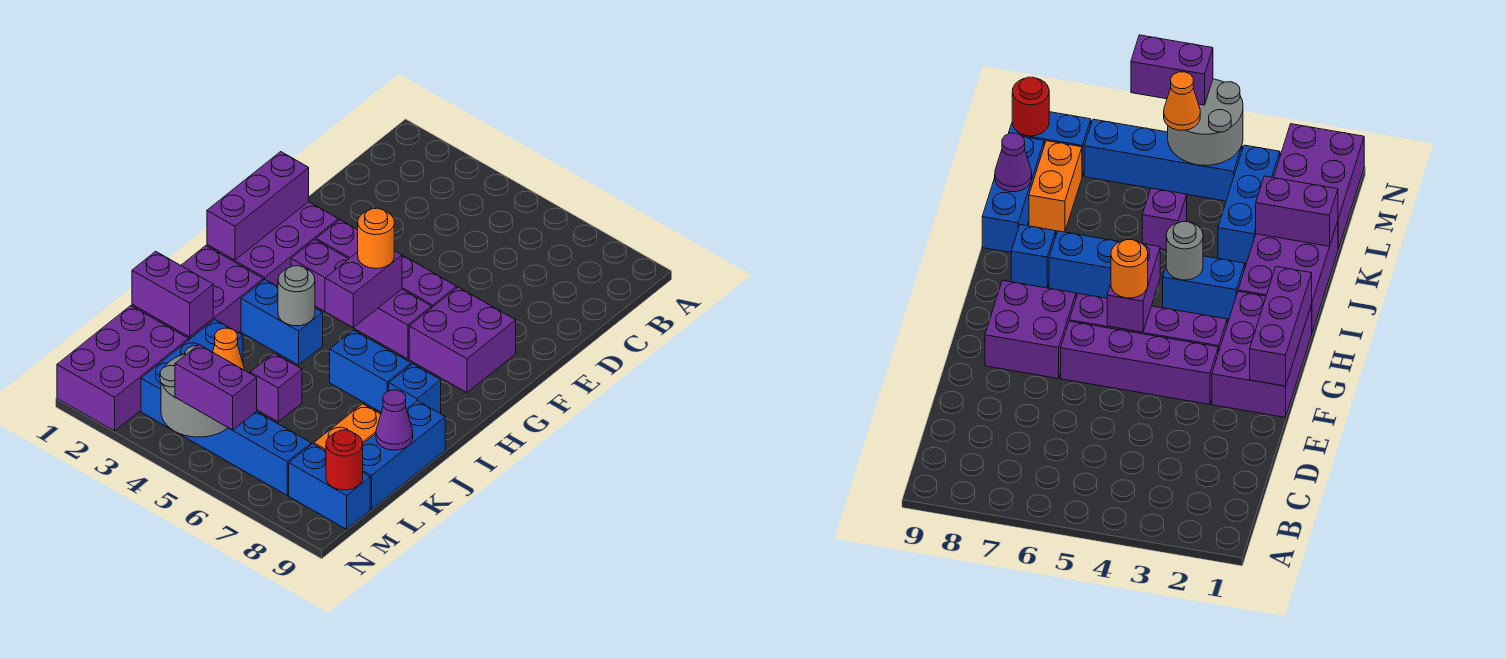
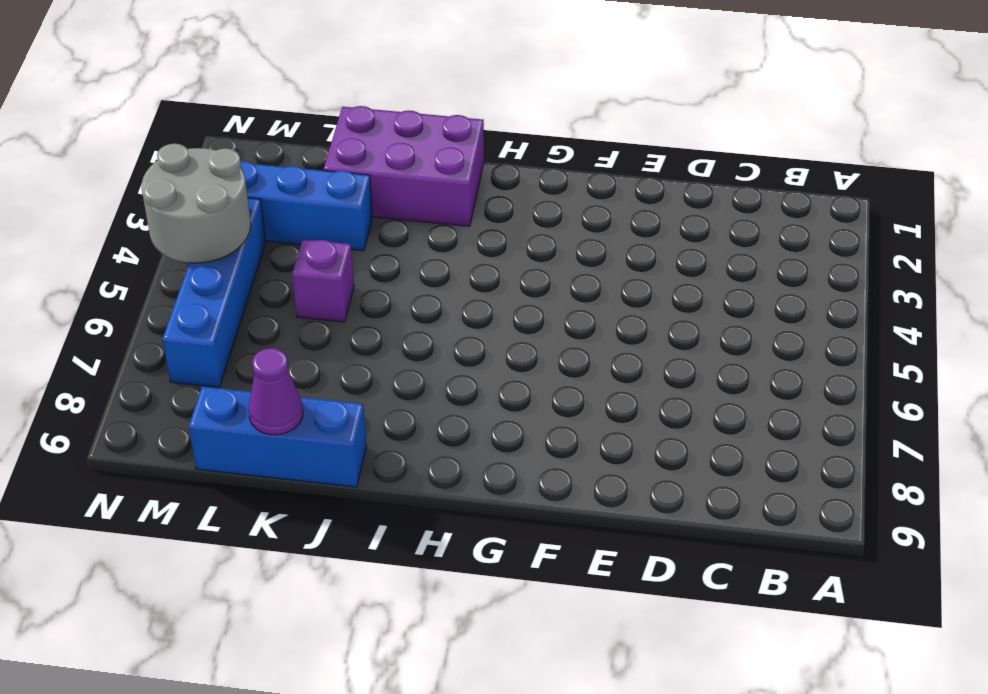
none -> purple brick F1:H2 level 1
none -> purple brick F3:F6 level 1
none -> purple brick F7:G8 level 1

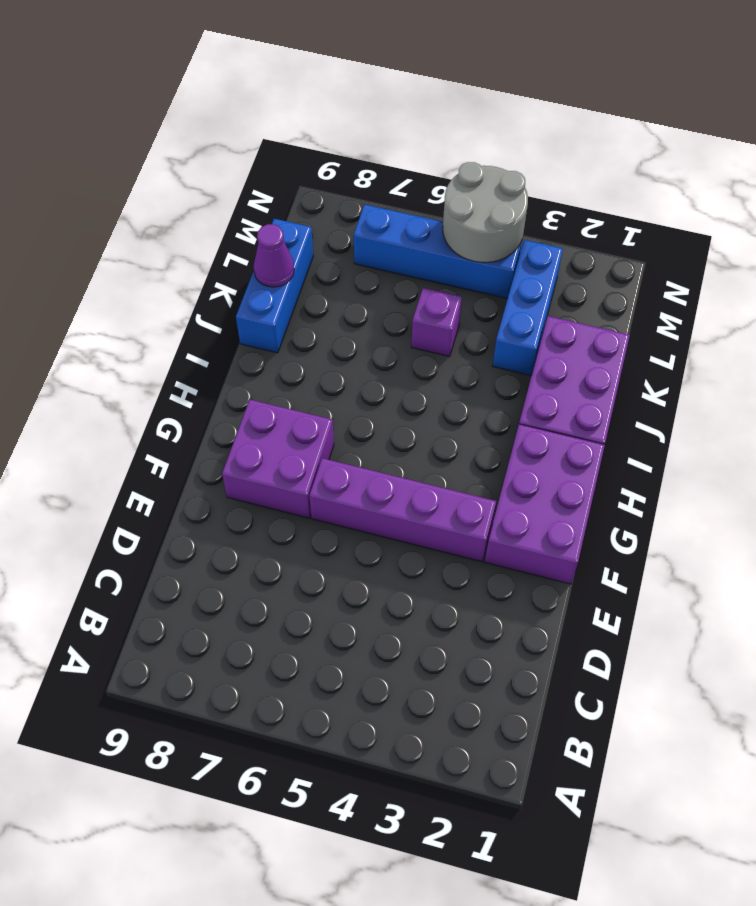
none -> purple brick G3:G6 level 1
none -> blue brick I3:I4 level 1
none -> blue brick I6:I7 level 1

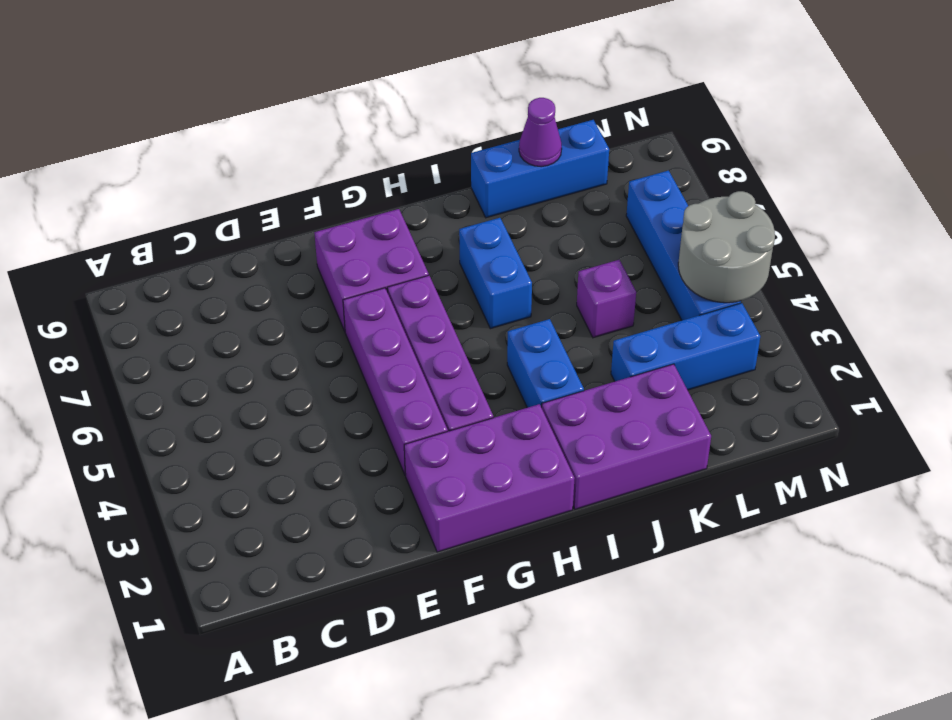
none -> blue brick I8 level 1
none -> orange brick K8:L8 level 1
none -> purple brick L1:N2 level 1

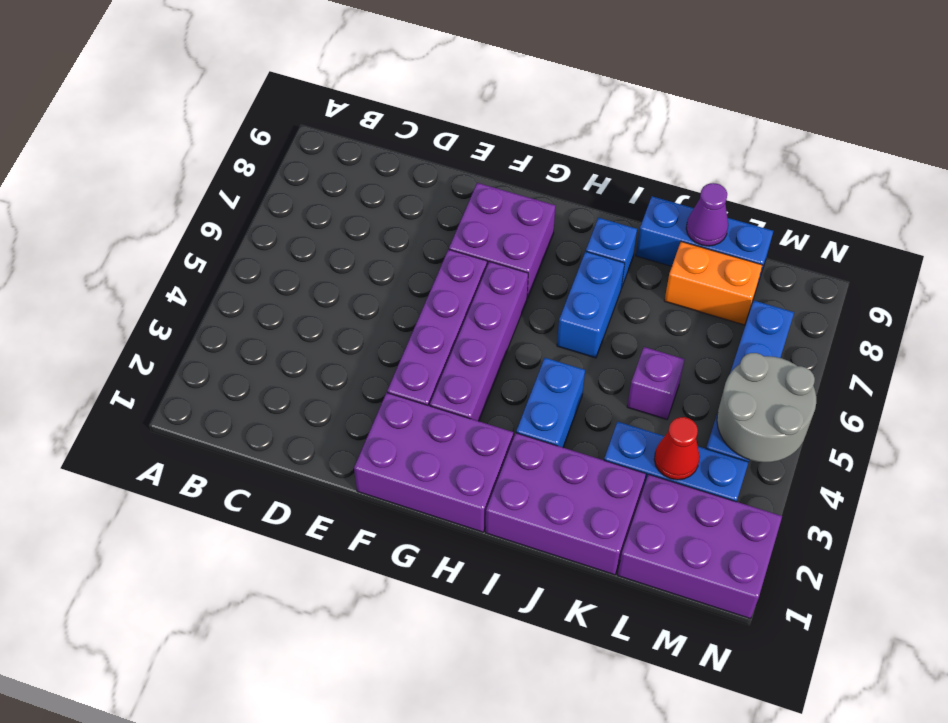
red cone L3 level 2 -> none
none -> blue brick M8:M9 level 1
none -> purple brick F1:H1 level 2
none -> purple brick G5:H5 level 2

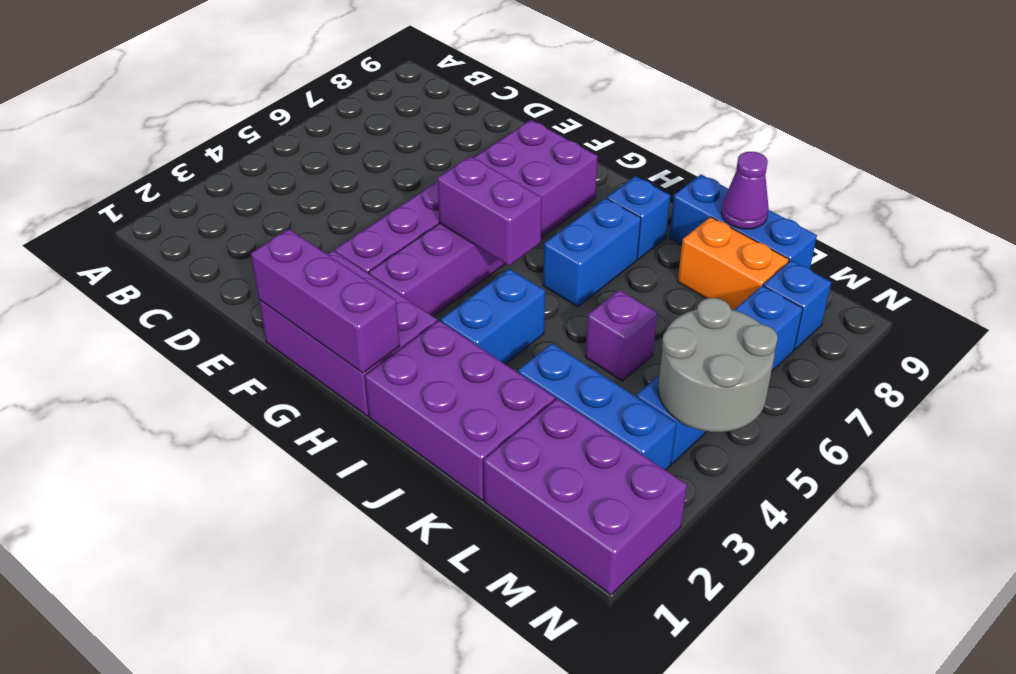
blue brick M8 level 1 -> blue brick M8:M9 level 1
none -> grey round brick I4 level 2
none -> purple brick K1:K2 level 2
none -> red round brick M9 level 2

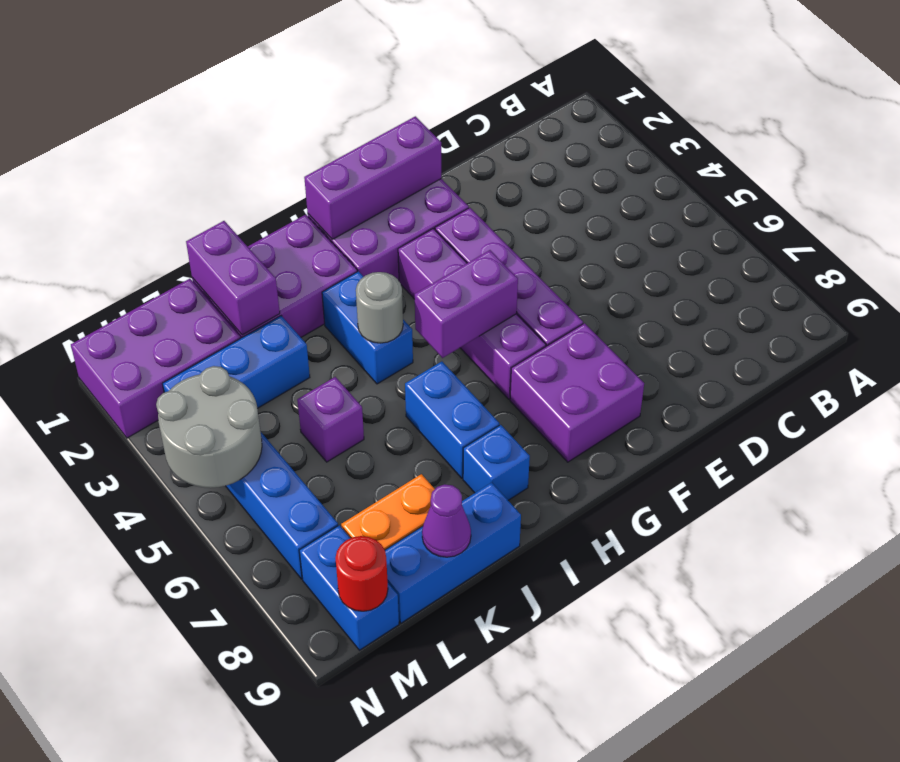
none -> orange round brick G5 level 3
none -> orange cone M5 level 3
none -> purple brick N5:N6 level 3

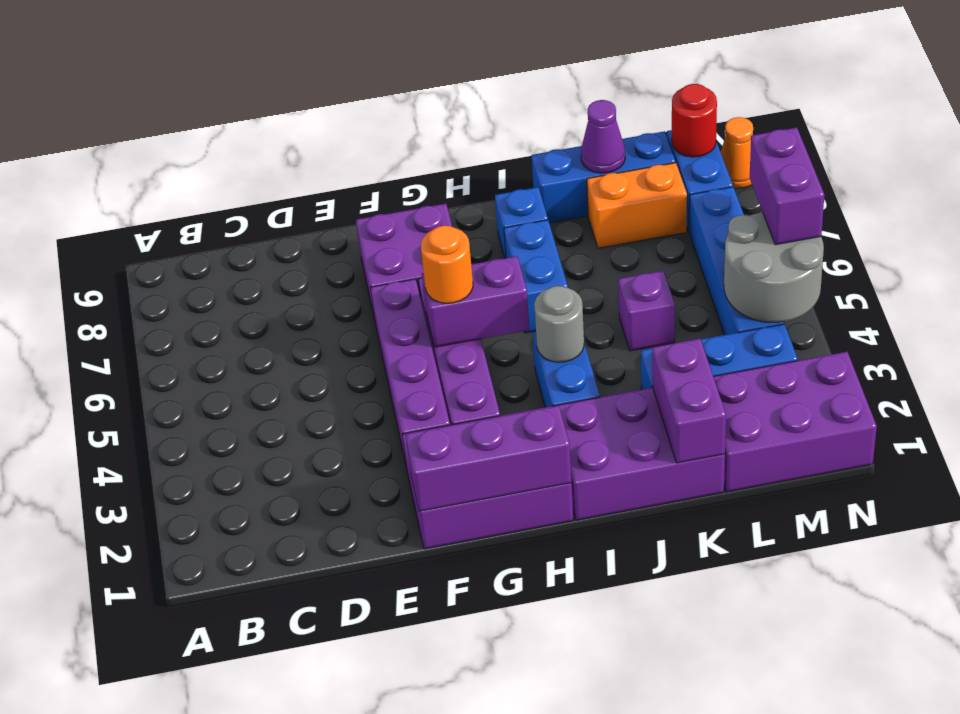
orange cone N9 level 1 -> orange cone M5 level 3

